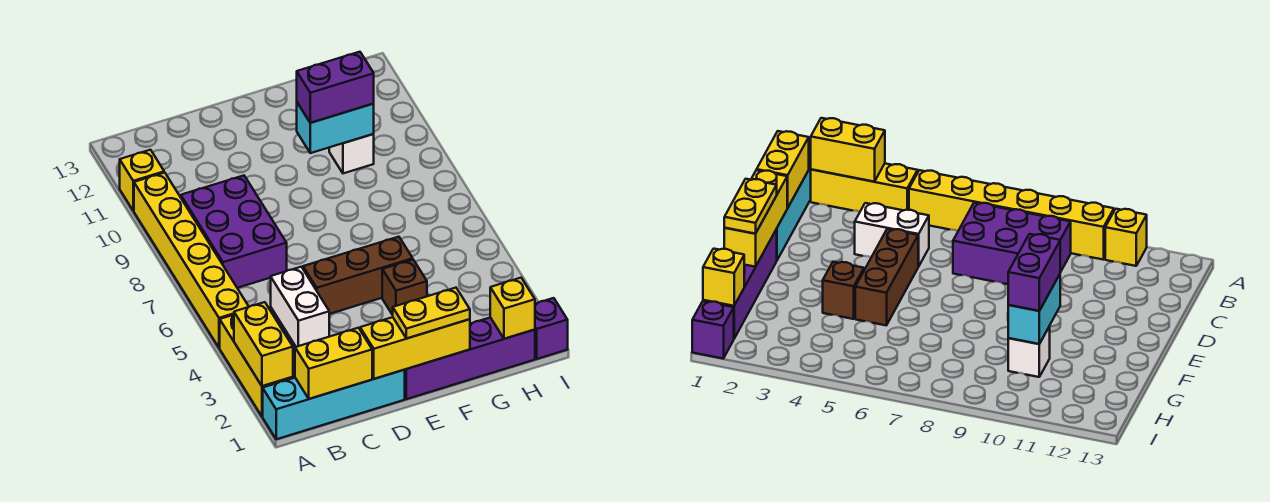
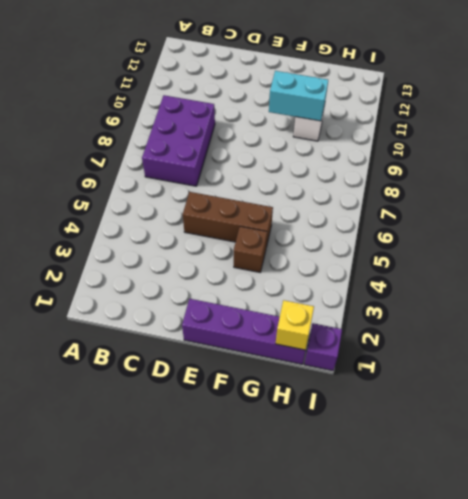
none -> cyan brick A1:D1 level 1
none -> yellow brick A2:A4 level 1
none -> yellow brick A5:A10 level 1

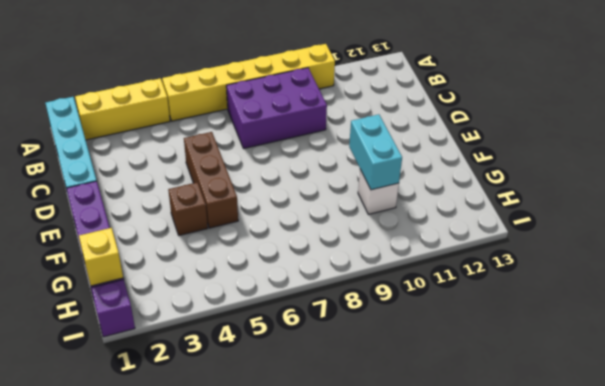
none -> yellow brick A11 level 1
none -> white brick C4:C5 level 1
none -> yellow brick A2:A3 level 2

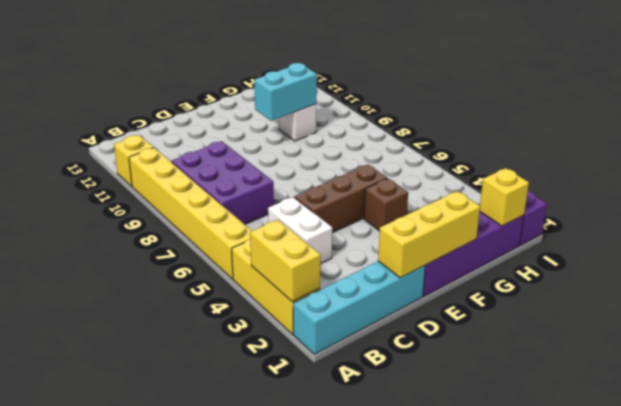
none -> yellow brick B1:C1 level 2
none -> yellow plate E1:F1 level 3
none -> purple brick F10:G10 level 3

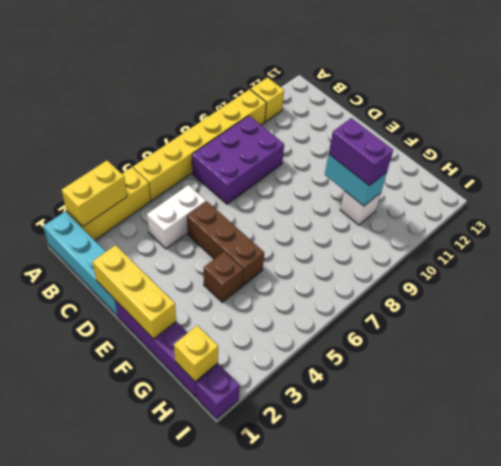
none -> yellow brick B1:C1 level 2
none -> yellow plate E1:F1 level 3

